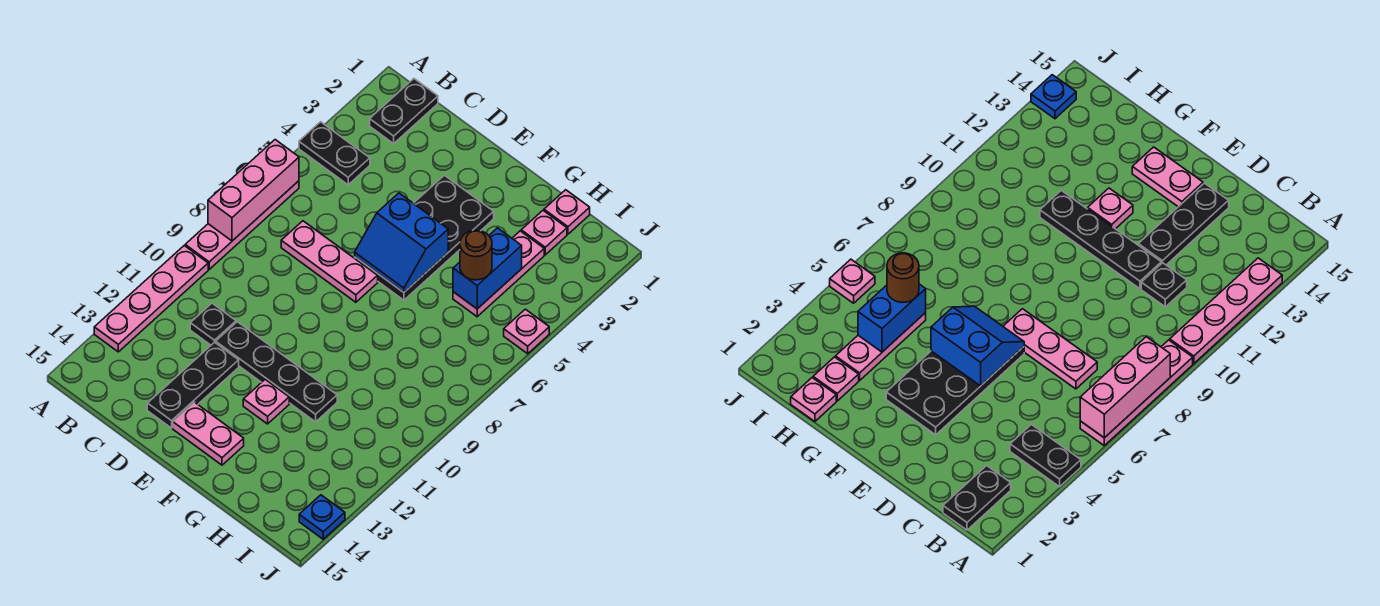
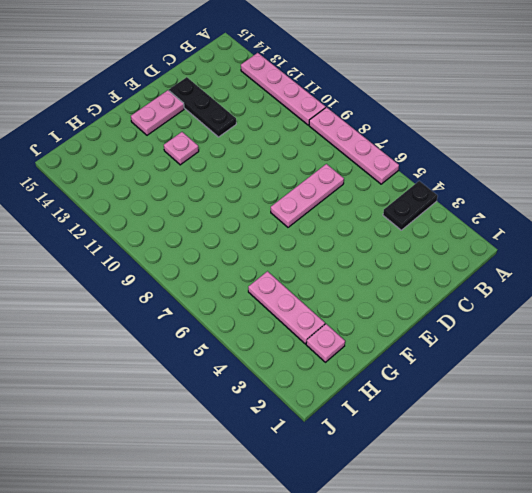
none -> black plate B1:B2 level 1
none -> black plate C11 level 1
none -> black plate D11:G11 level 1

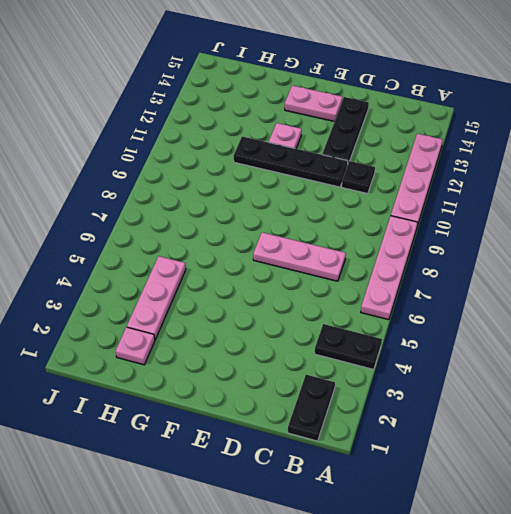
none -> black plate E3:F6 level 1
none -> pink plate H1 level 1
none -> pink plate J5 level 1

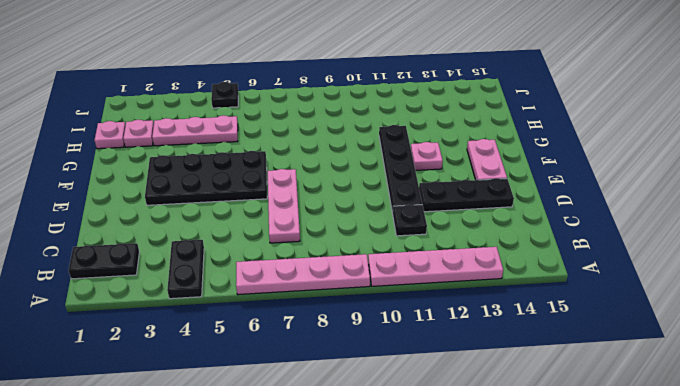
black plate J5 level 1 -> pink plate J5 level 1
none -> blue plate J14 level 1
none -> pink brick A6:A8 level 2
none -> blue slope E5:F6 level 2 top 5

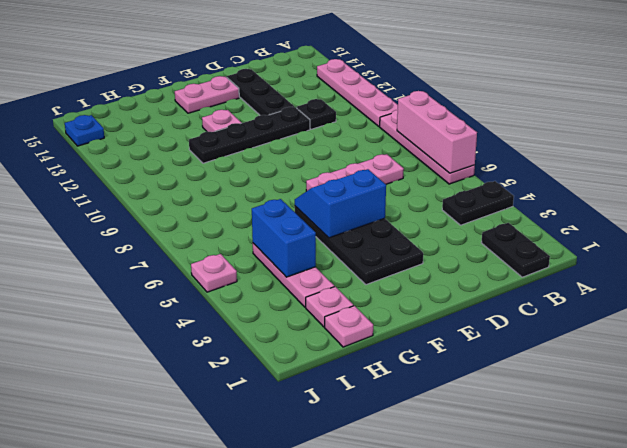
none -> brown round brick H5 level 3

